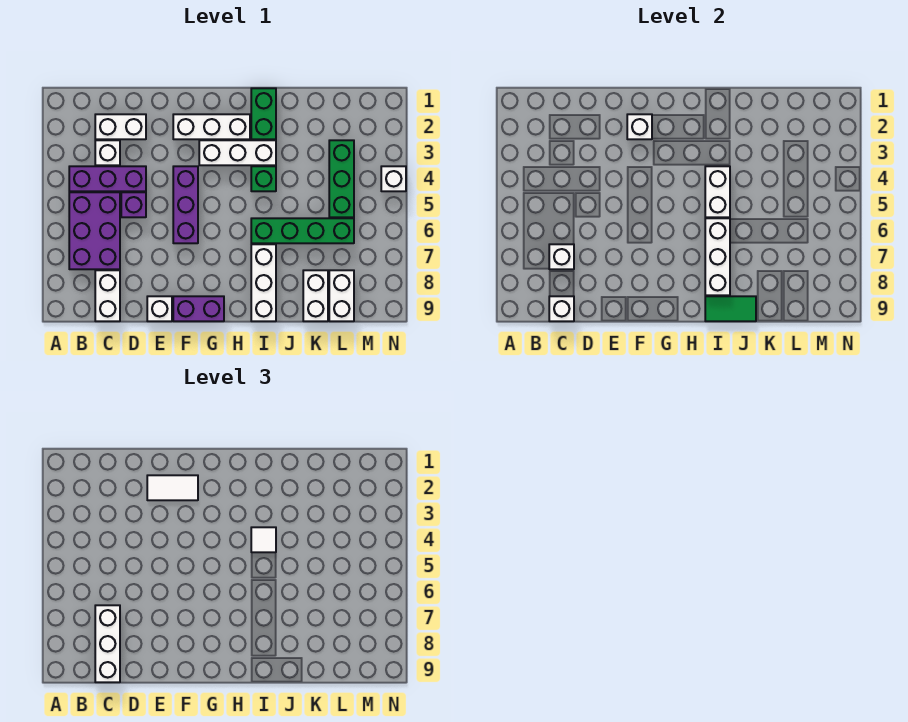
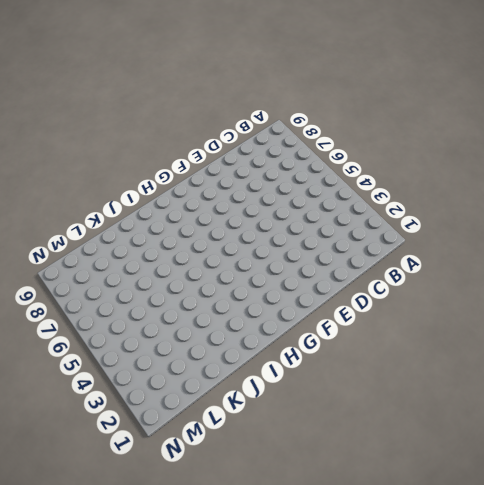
none -> purple brick B4:D4 level 1
none -> purple brick B5:C7 level 1
none -> white brick C2:D2 level 1

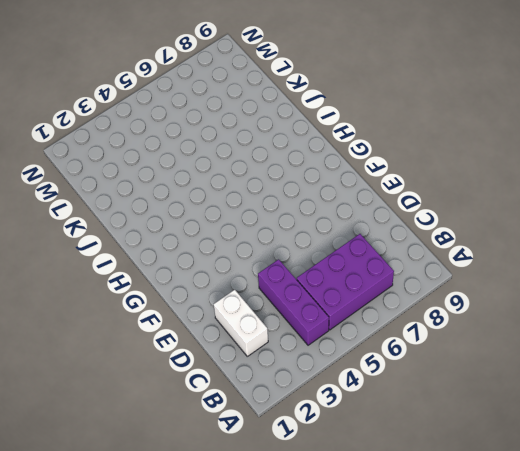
none -> white brick C3 level 1
none -> white brick C8:C9 level 1
none -> purple brick D5 level 1

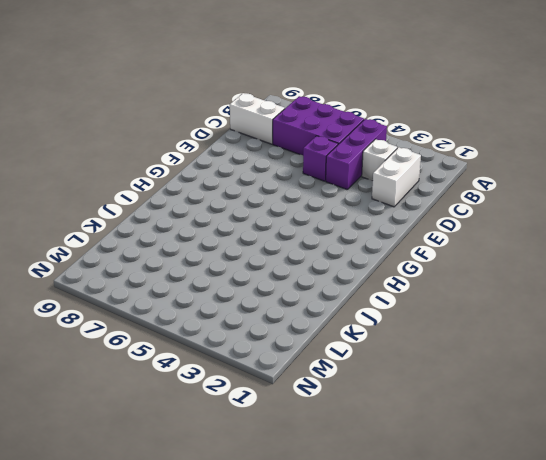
none -> white brick E9 level 1
none -> white brick F2:H2 level 1
none -> purple brick F4:F6 level 1

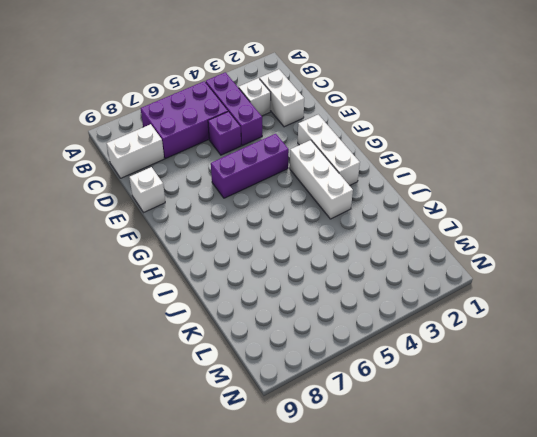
none -> purple brick F9:G9 level 1
none -> green brick I1:I2 level 1
none -> green brick I4 level 1

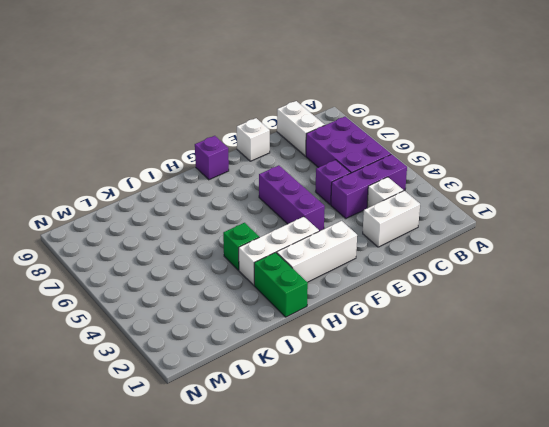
purple brick G9 level 1 -> purple brick F9:G9 level 1
none -> green brick I6:L6 level 1
none -> white brick I7:I9 level 1
none -> white brick K8:K9 level 1

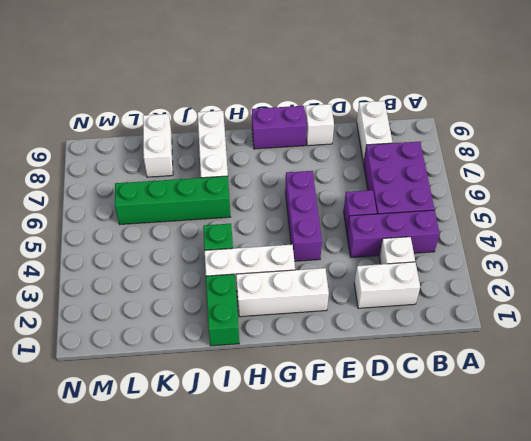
none -> green brick L3:L5 level 1
none -> white brick L8:L9 level 1
none -> white brick N4 level 1

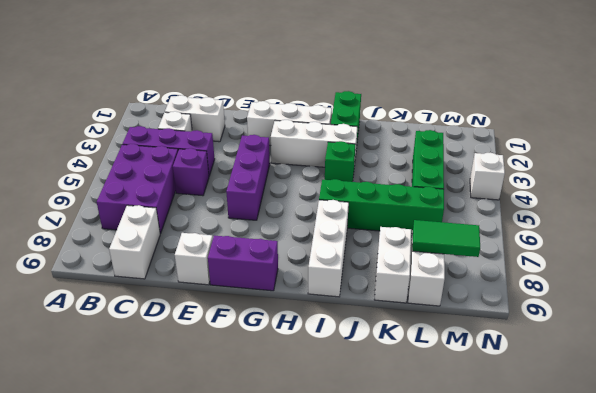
green tile L8:M8 level 2 -> green tile I9:J9 level 2
none -> white brick C7 level 2
none -> white brick C9 level 2
none -> white brick F2 level 2

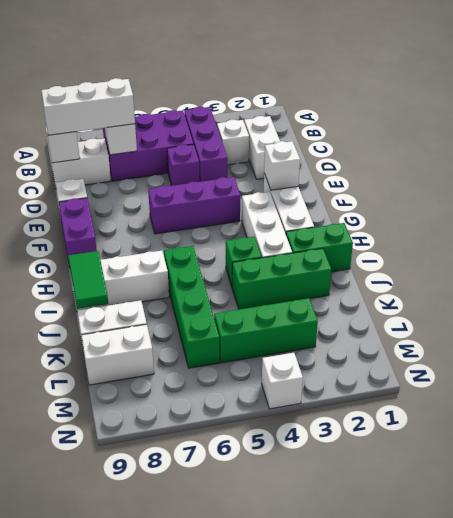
green brick J2:J4 level 1 -> none
none -> white brick I4:I5 level 2
none -> white brick I6:I8 level 2
none -> white tile E2:F2 level 3

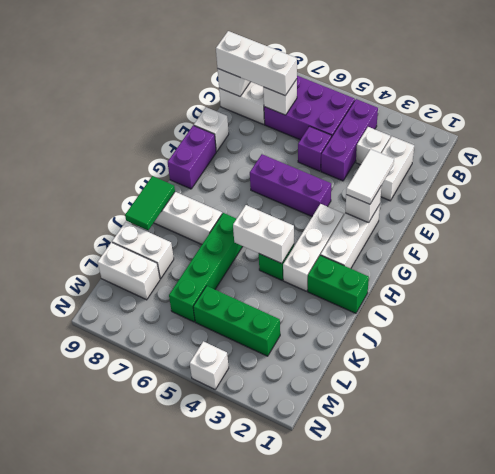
none -> white brick I6:I8 level 2
none -> white tile I4 level 3

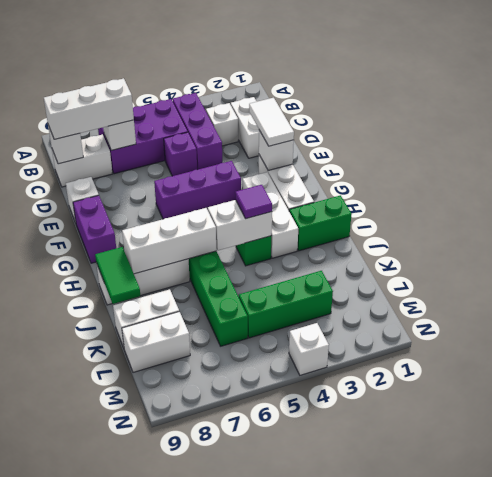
purple tile I4 level 3 -> white tile I4 level 3

